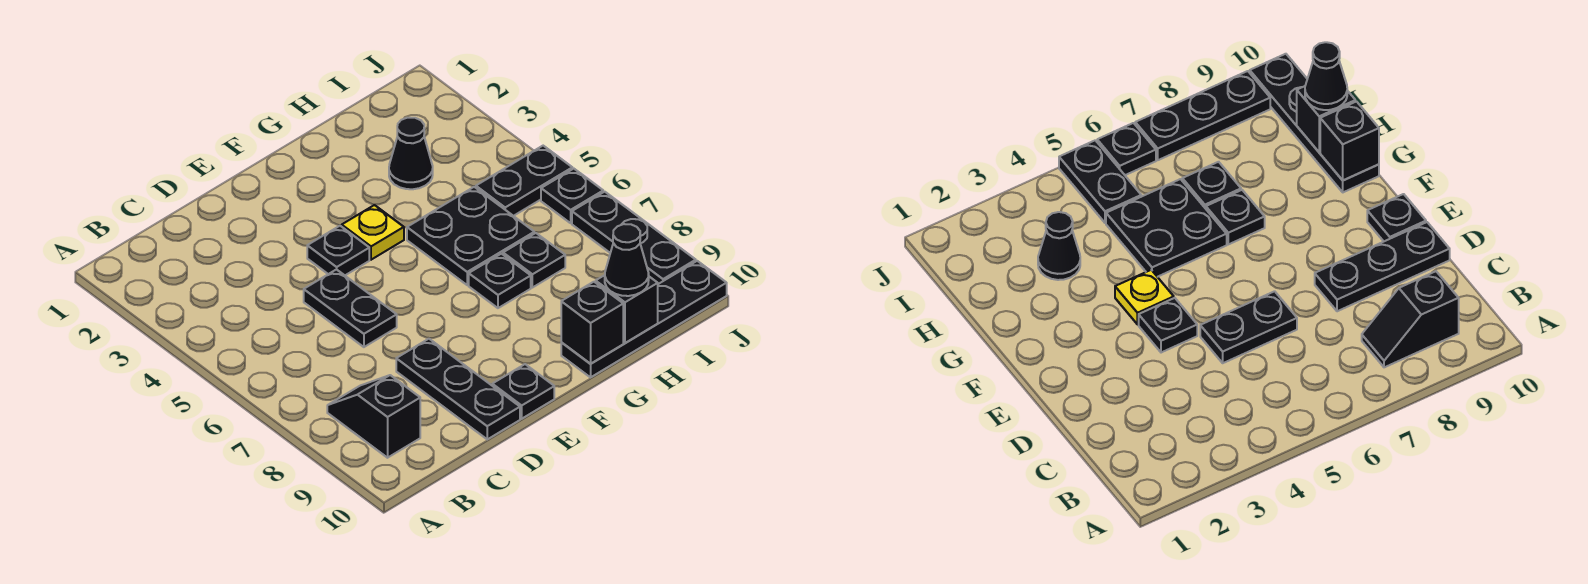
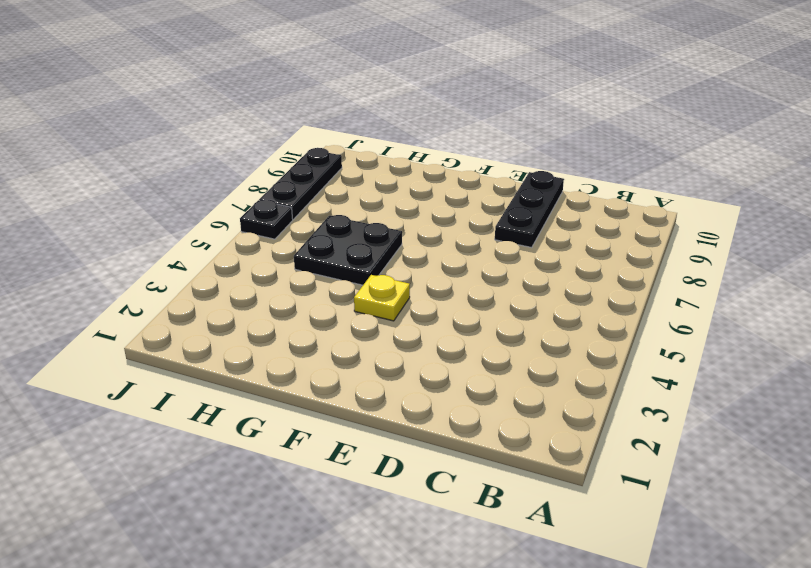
none -> black slope B8:B9 level 1 top 9
none -> black plate D5:D6 level 1
none -> black plate E4 level 1

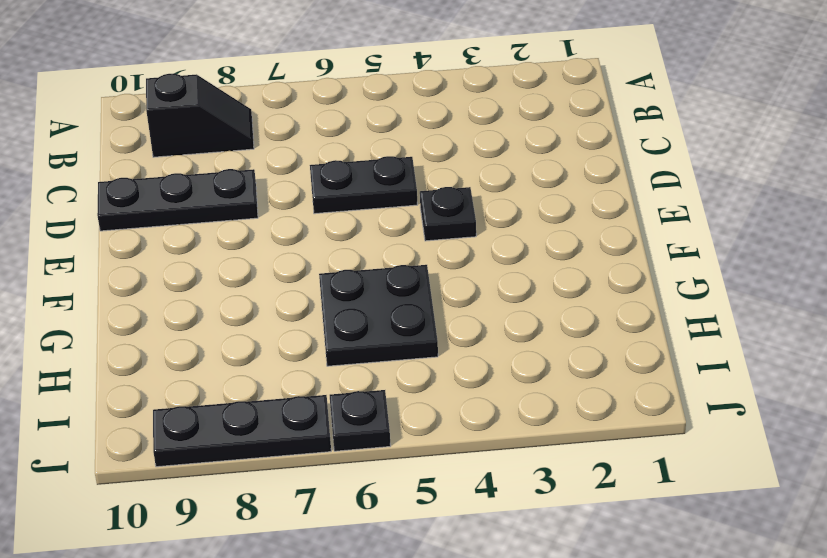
none -> black plate E10 level 1
none -> yellow plate F4 level 1
none -> black plate G7 level 1

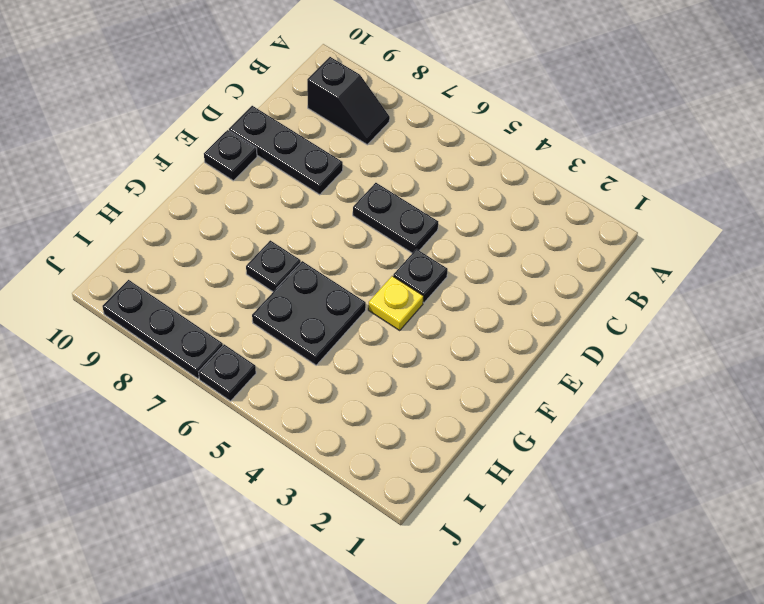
none -> black plate G10:J10 level 1
none -> black cone H3 level 1
none -> black plate H7 level 1

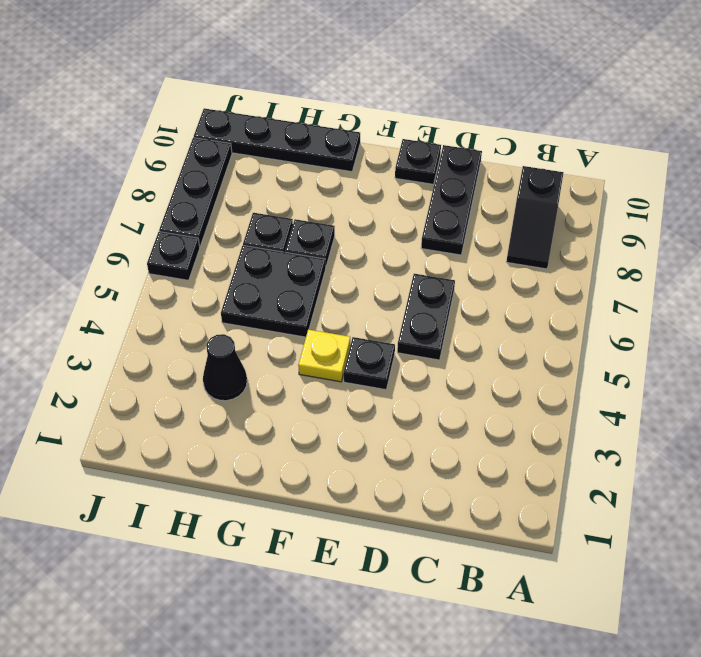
none -> black plate I5:J5 level 1
none -> black brick G10 level 2
none -> black brick H10 level 2

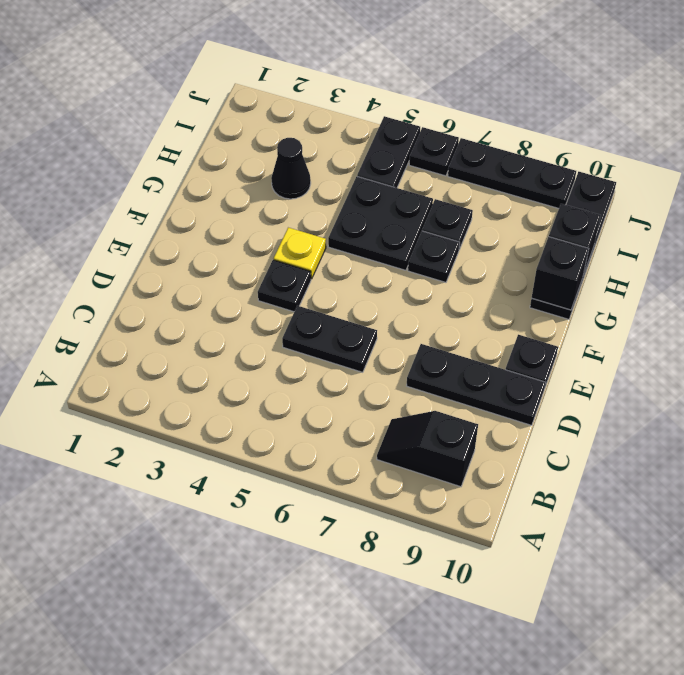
none -> black cone H10 level 3

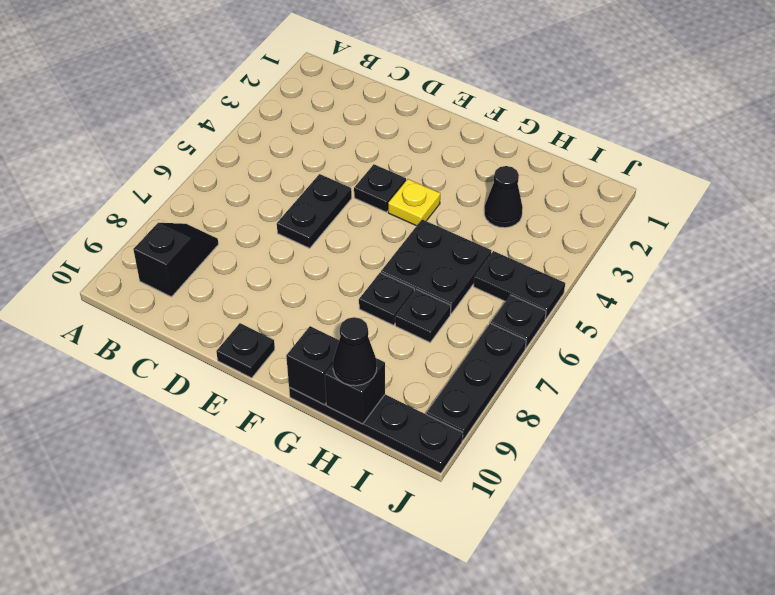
none -> black plate D8:D10 level 1

